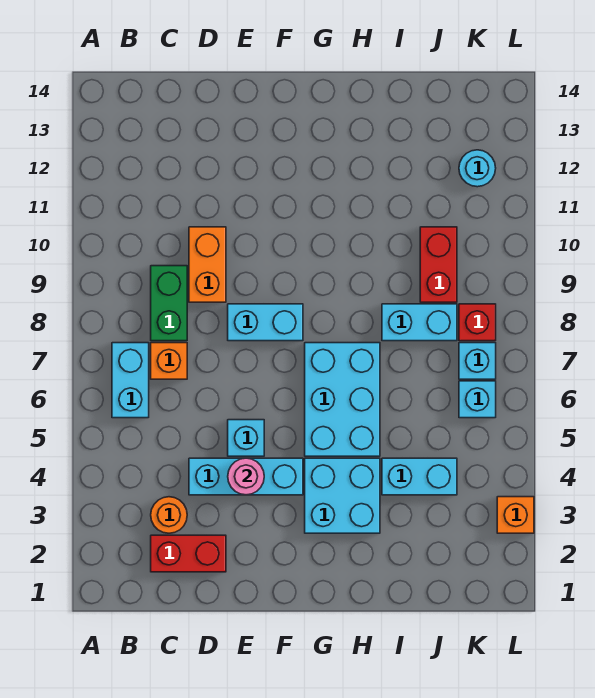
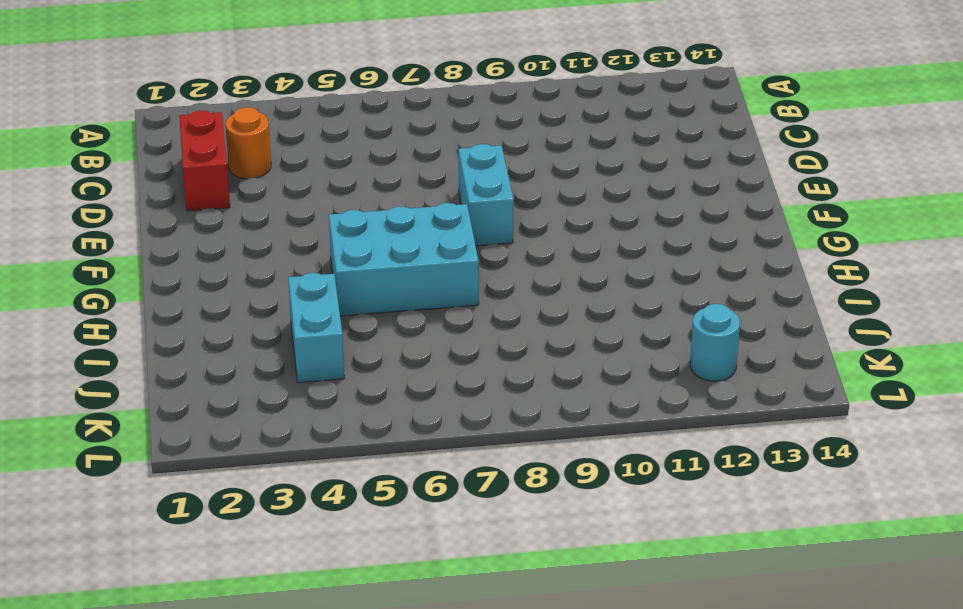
none -> cyan brick B6:B7 level 1
none -> orange brick C7 level 1
none -> green brick C8:C9 level 1

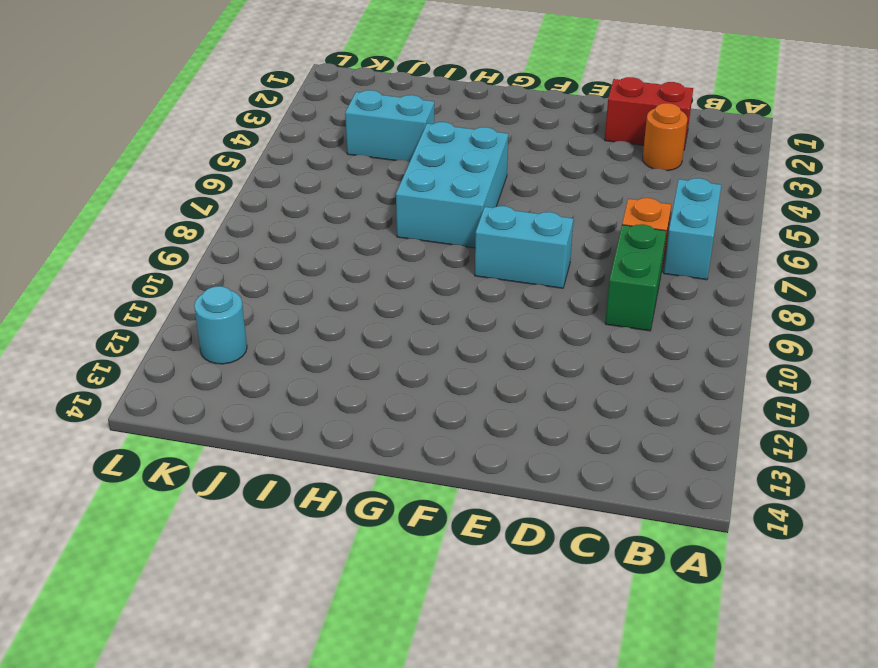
none -> cyan brick D4:F4 level 1
none -> orange brick D9:D10 level 1
none -> cyan brick E5 level 1

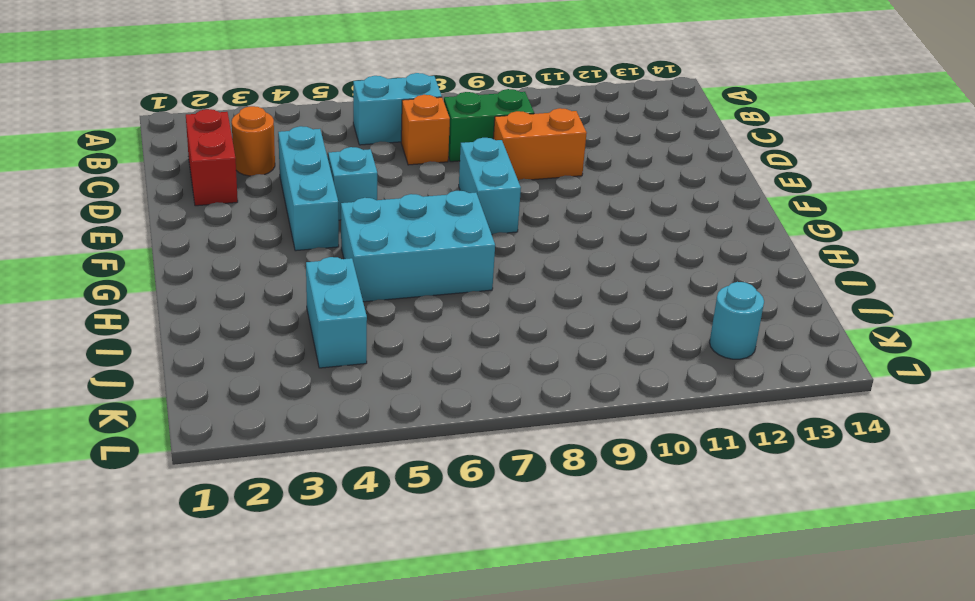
none -> cyan brick G3:H4 level 1
none -> cyan brick I8:J8 level 1
none -> red brick J9:J10 level 1

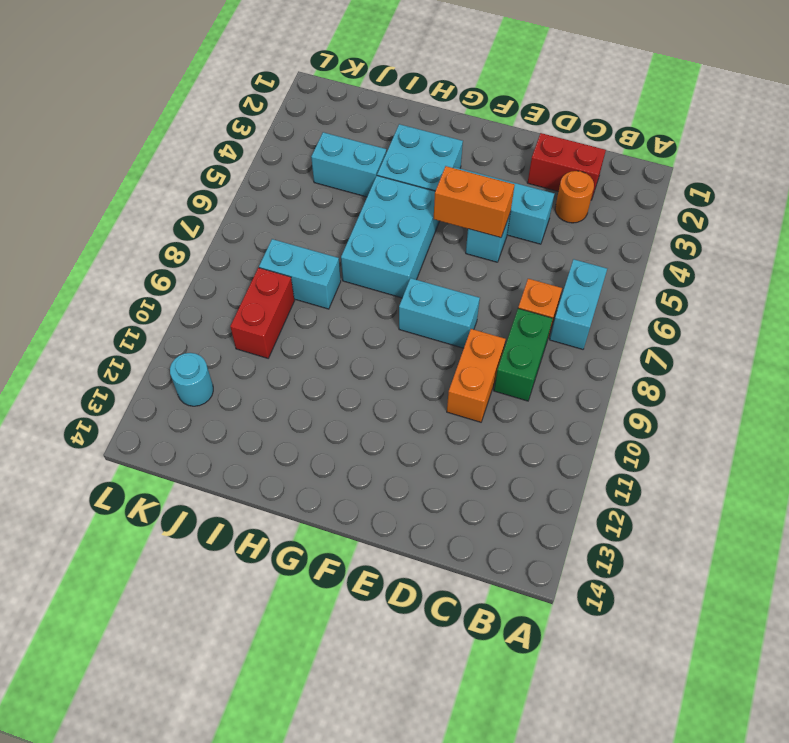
orange brick E5:F5 level 2 -> none
none -> cyan brick K6 level 1
none -> cyan brick K7 level 1
none -> red brick K8 level 1

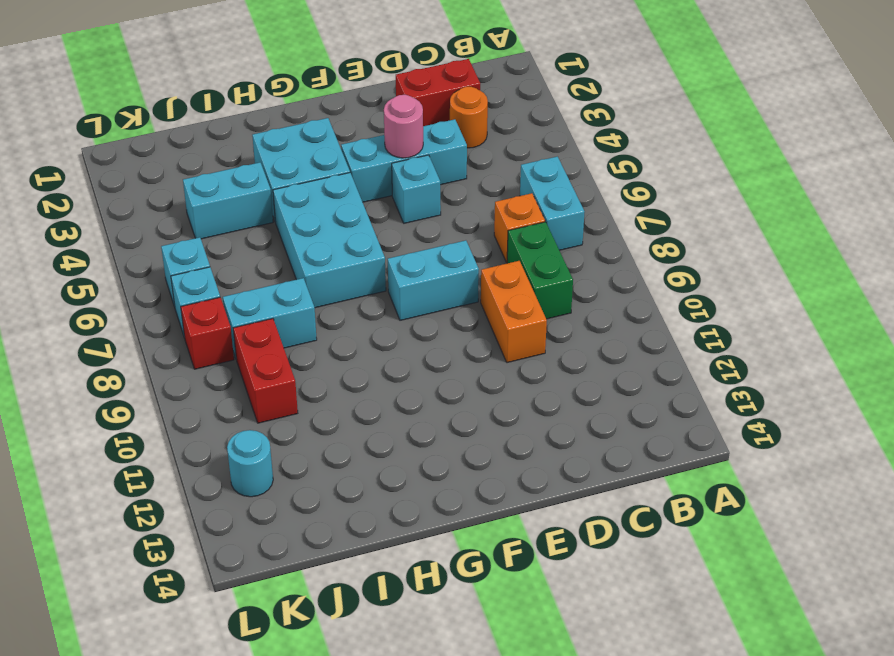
none -> orange brick L3 level 1

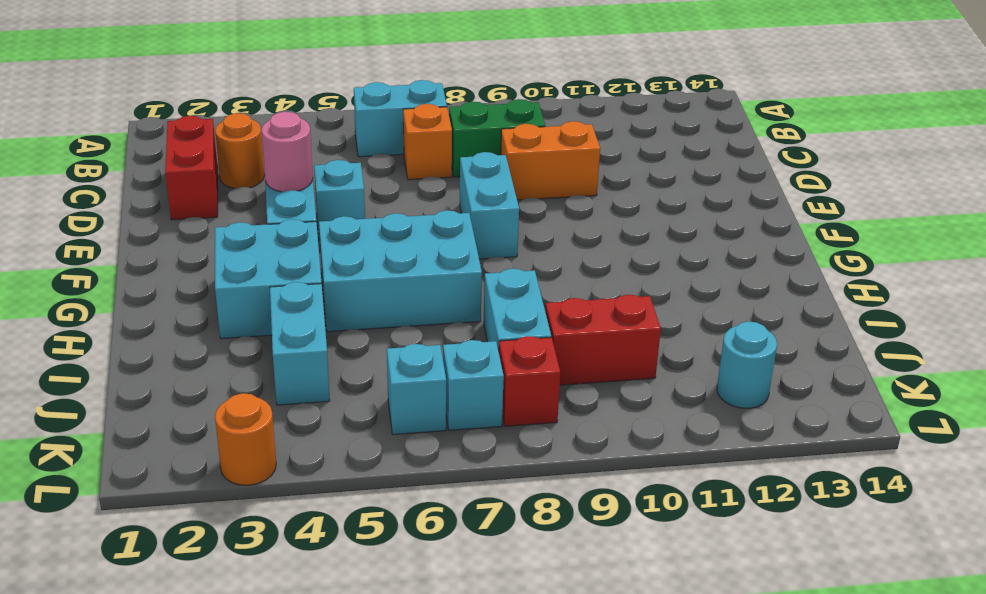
orange round brick L3 level 1 -> orange brick L3 level 1

